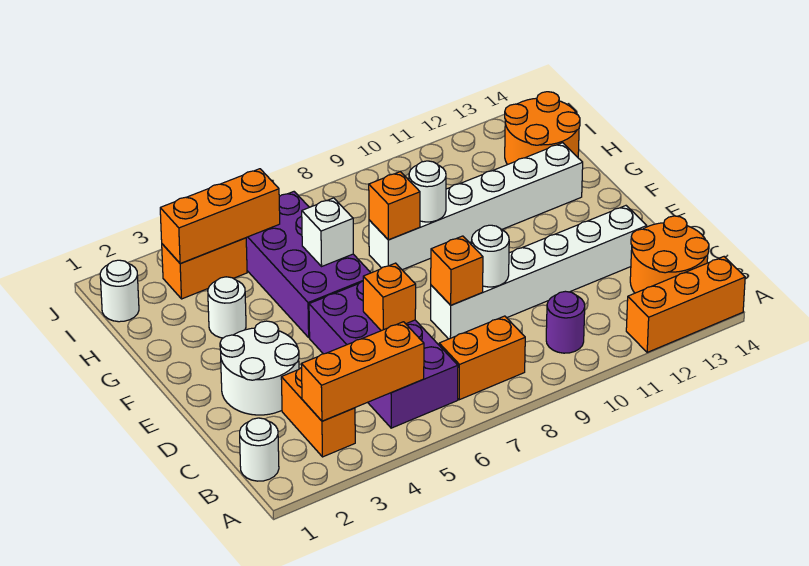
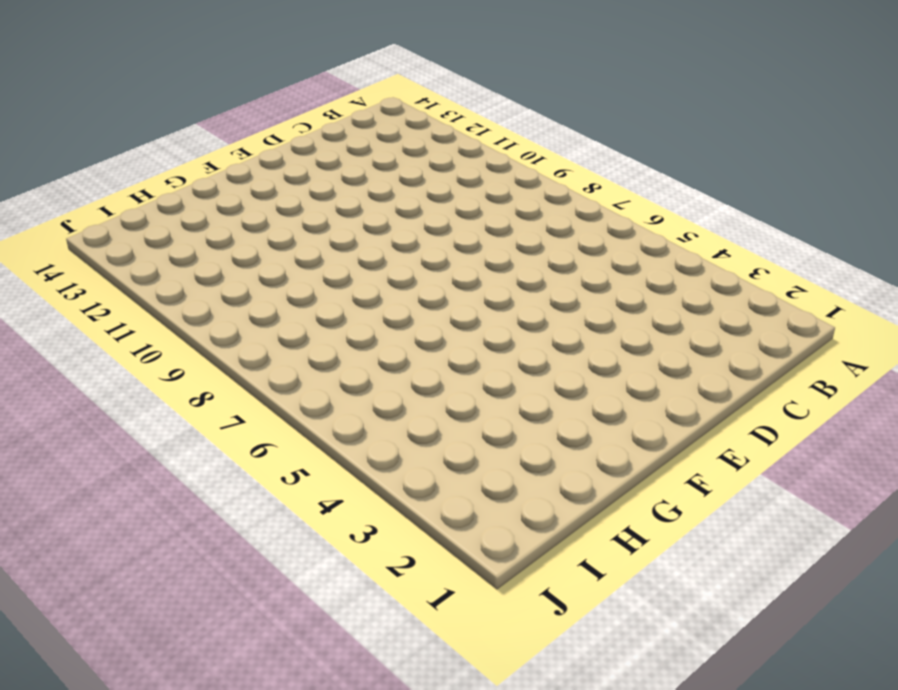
none -> orange brick A12:A14 level 1
none -> white round brick B1 level 1
none -> orange brick B3:C3 level 1

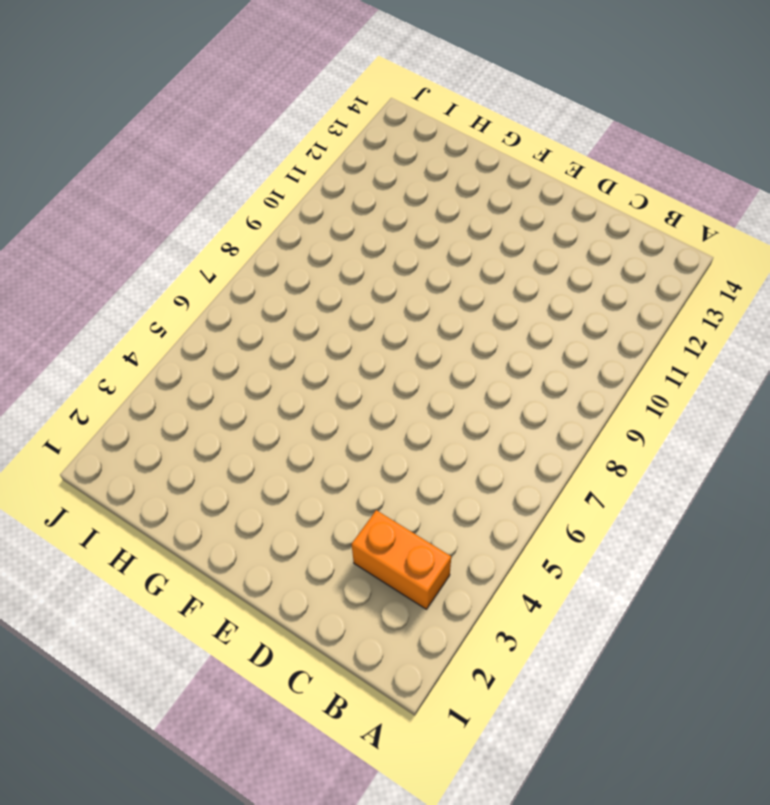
none -> orange brick A12:A14 level 1
none -> white round brick B1 level 1
none -> purple brick B5:E6 level 1

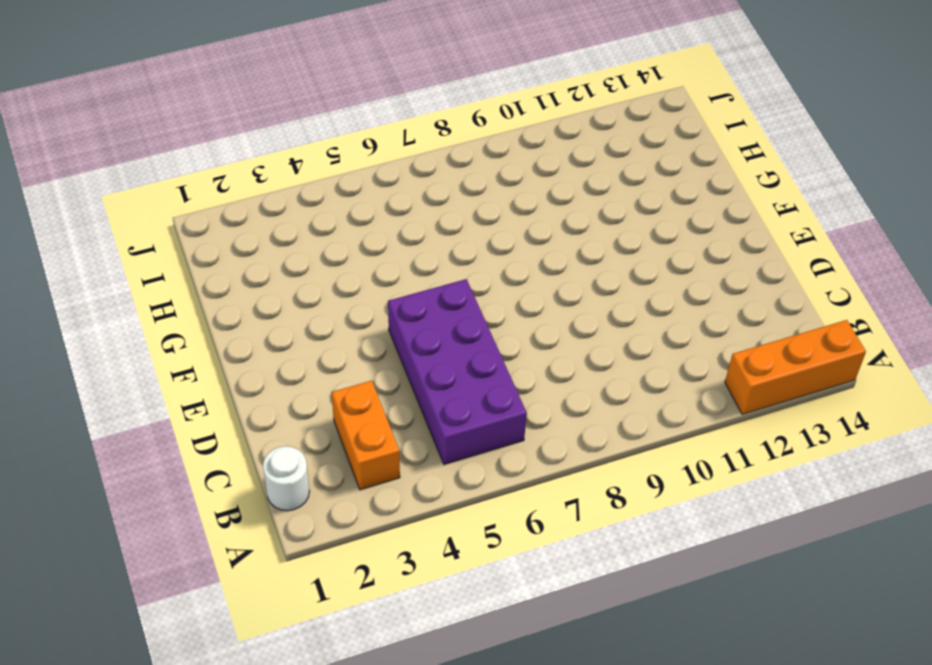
none -> orange brick B7:B8 level 1
none -> purple round brick B10 level 1
none -> orange round brick B13:C14 level 1

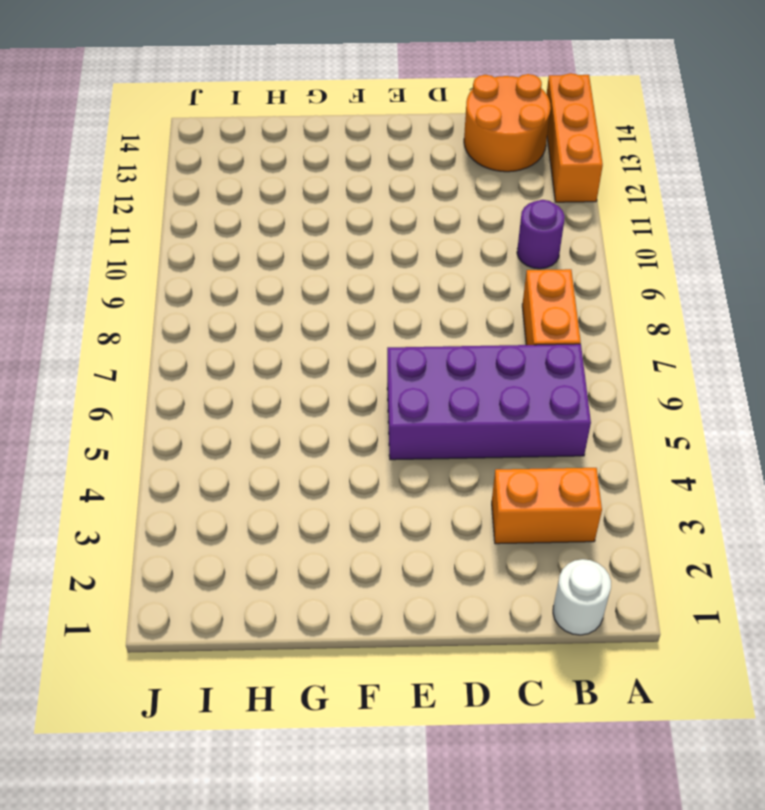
none -> white round brick D2:E3 level 1
none -> white brick D8:D13 level 1
none -> purple brick F5:I6 level 1

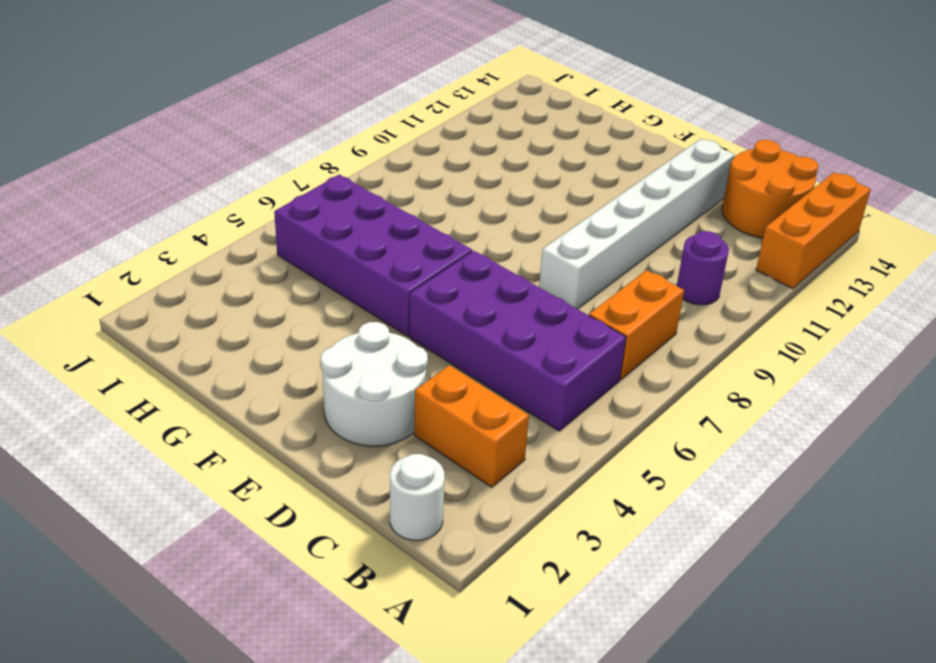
none -> white round brick G3 level 1
none -> white brick G8:G13 level 1
none -> orange round brick H13:I14 level 1

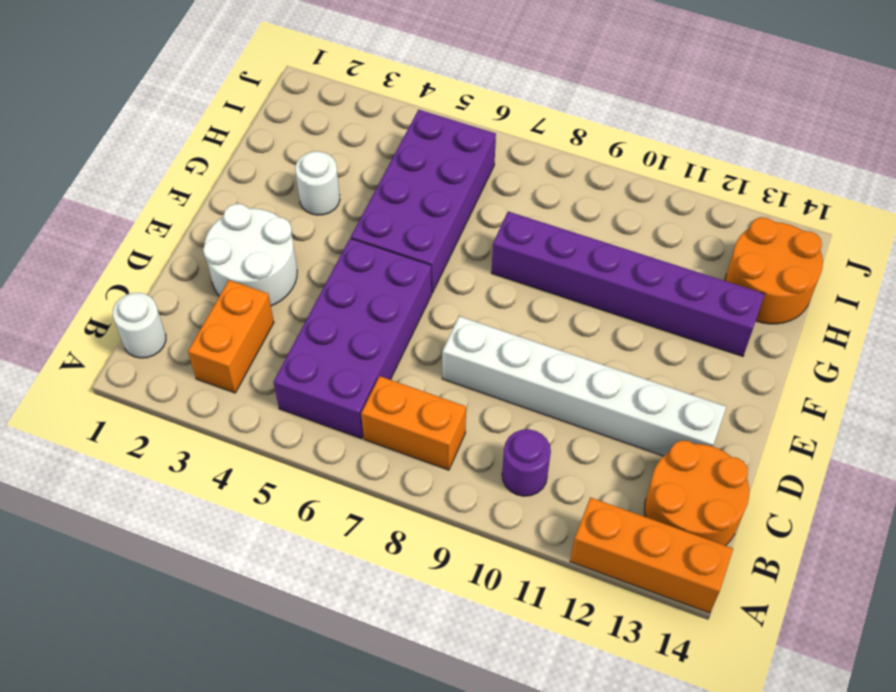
purple brick G8:G13 level 1 -> white brick G8:G13 level 1
none -> white round brick I1 level 1
none -> orange brick I3:I4 level 1
none -> orange brick B3:B5 level 2

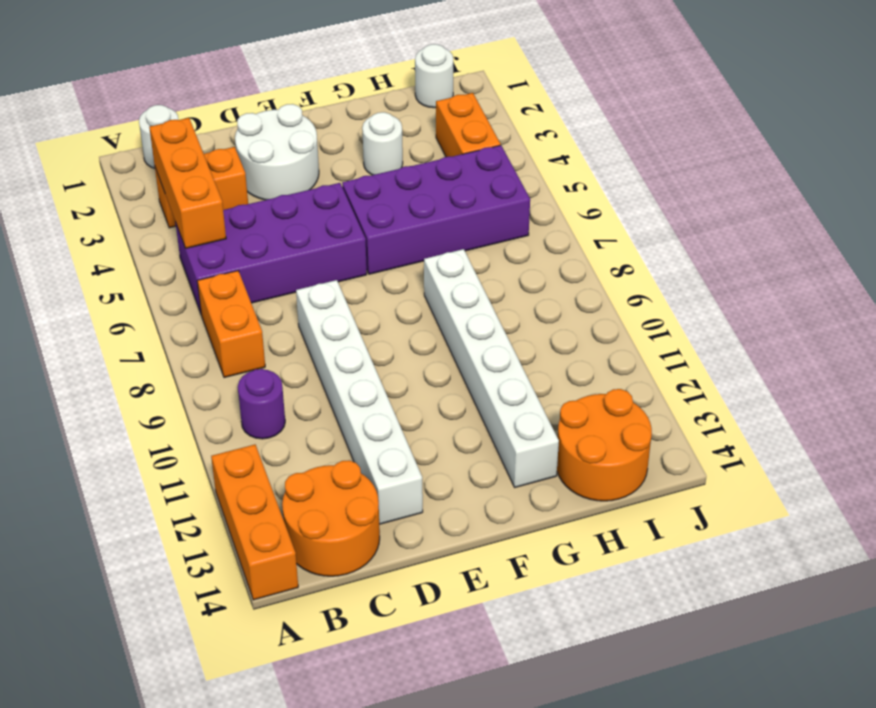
none -> orange brick D6 level 2
none -> orange brick D8 level 2
none -> white round brick D9 level 2

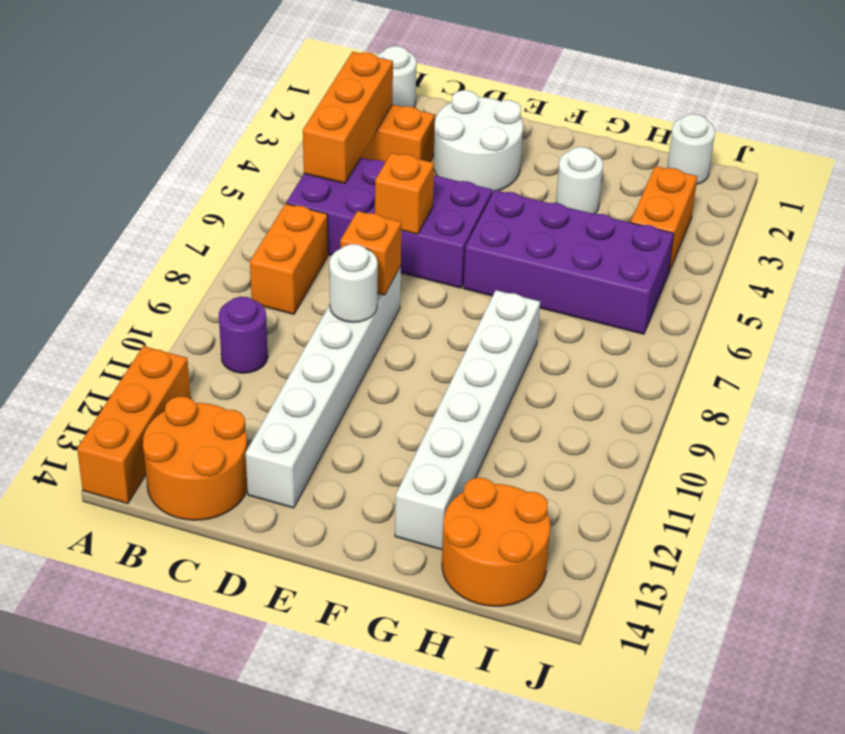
none -> white brick G6 level 2
none -> orange brick G8 level 2
none -> white round brick G9 level 2

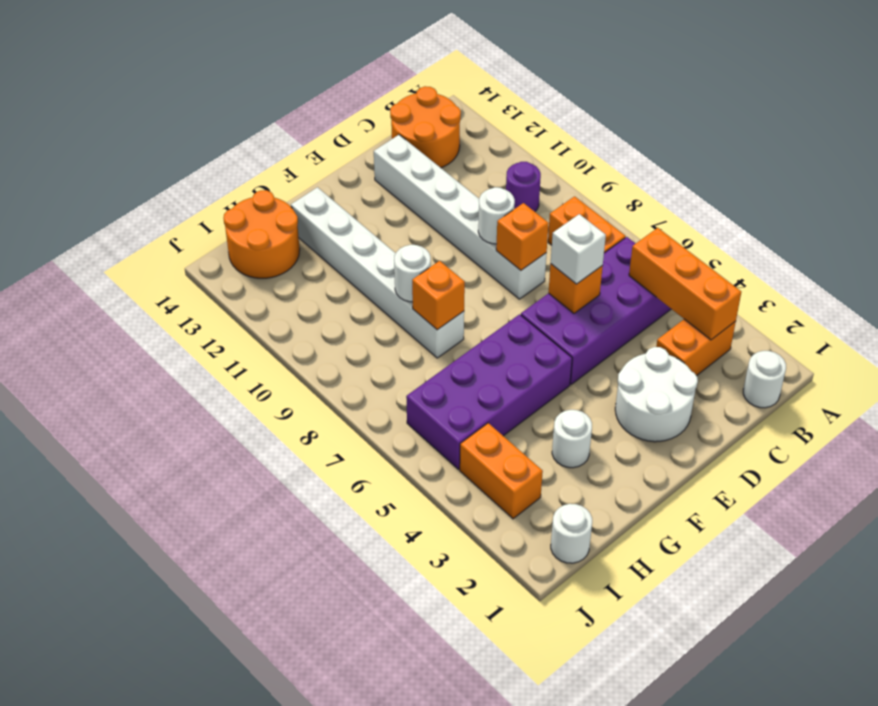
white brick D6 level 3 -> white brick G6 level 2
none -> orange brick A12:A14 level 1
none -> orange brick I3:I5 level 2

